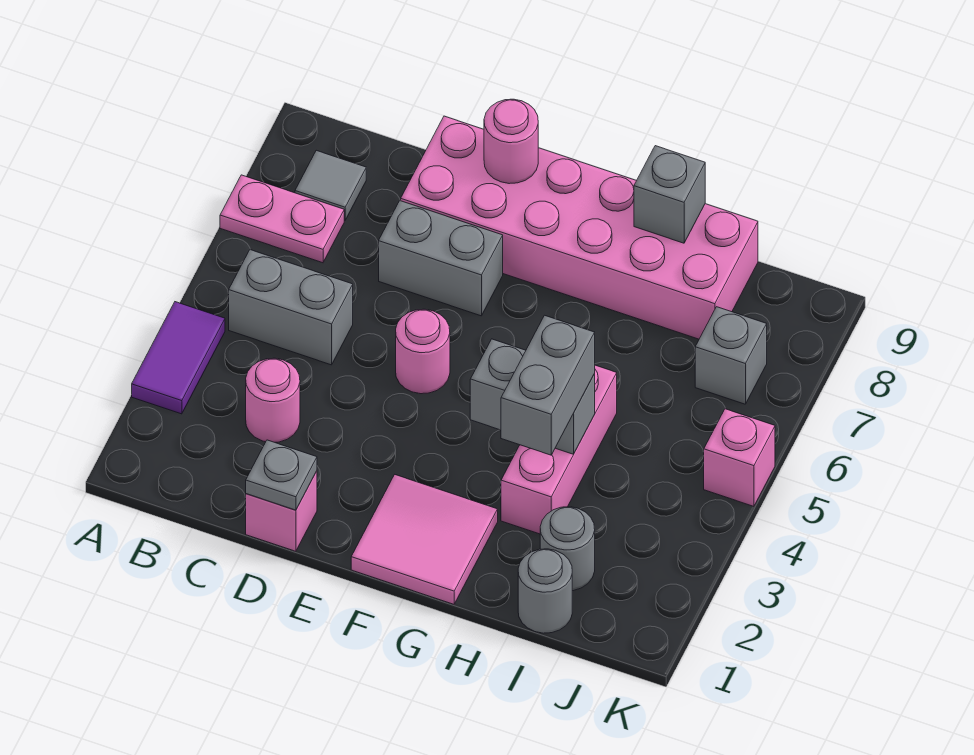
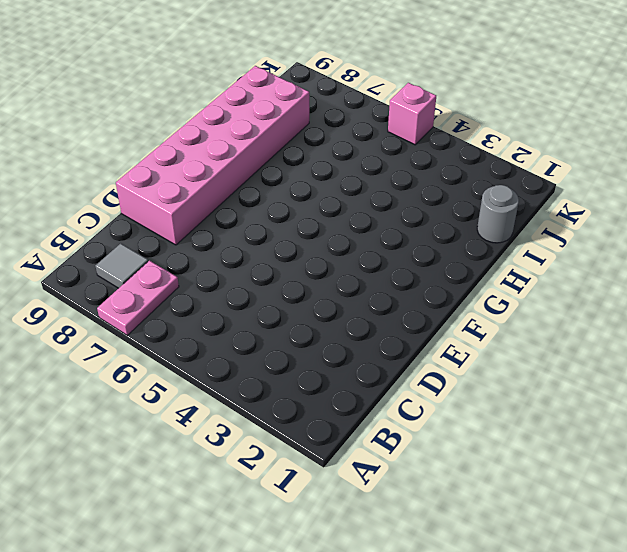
none -> purple tile A3:A4 level 1
none -> grey brick B5:C5 level 1
none -> pink round brick C3 level 1

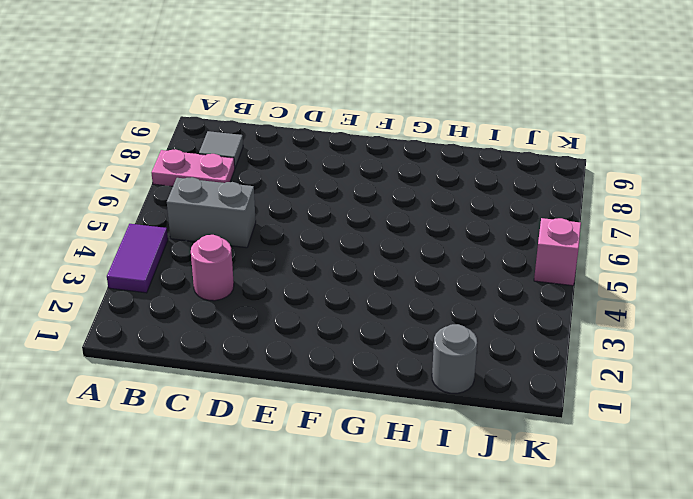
none -> pink brick D1 level 1
none -> grey brick D7:E7 level 1
none -> pink brick D8:I9 level 1

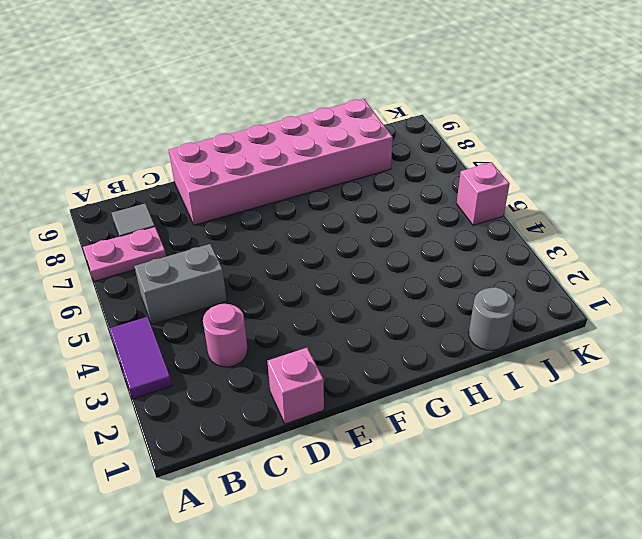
none -> grey brick D7:E7 level 1
none -> pink round brick E5 level 1
none -> pink tile F1:G2 level 1

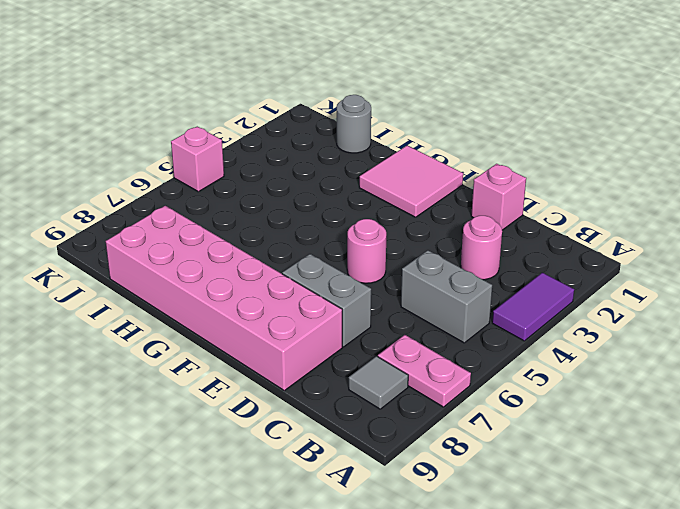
none -> pink brick H3:H5 level 1
none -> grey round brick I2 level 1
none -> grey brick J7 level 1

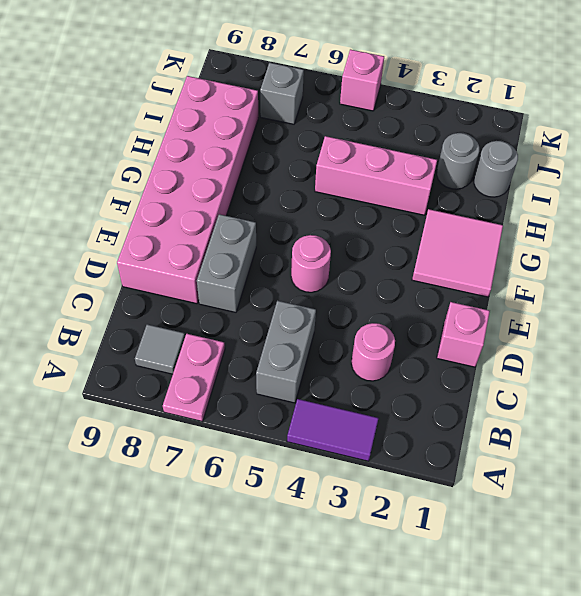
none -> grey plate D1 level 2
none -> pink round brick E9 level 2
none -> grey brick G4:H4 level 2

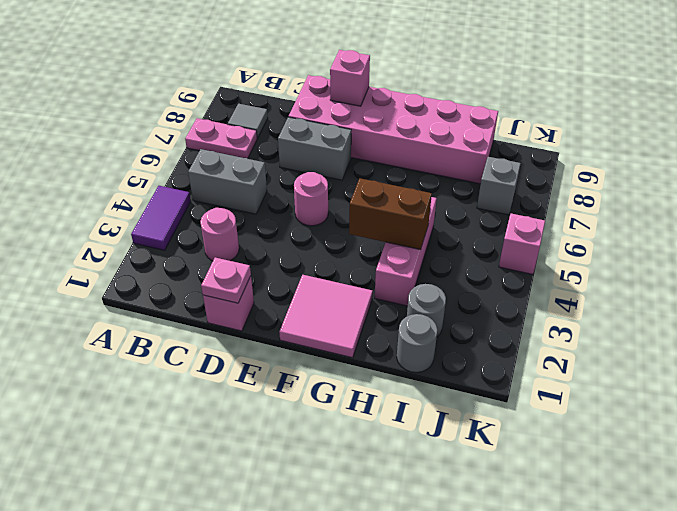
pink plate D1 level 2 -> grey plate D1 level 2
pink brick E9 level 2 -> pink round brick E9 level 2
brown brick G4:H4 level 2 -> grey brick G4:H4 level 2
none -> grey brick H9 level 2
none -> grey brick H3:H4 level 3

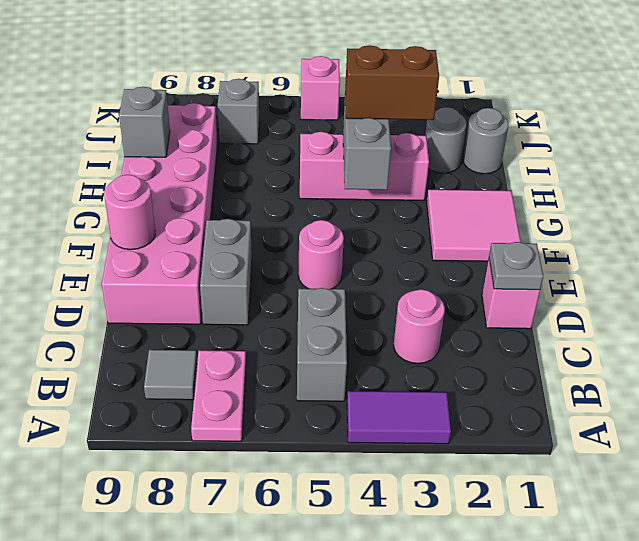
brown brick H3:H4 level 3 -> grey brick H3:H4 level 3

